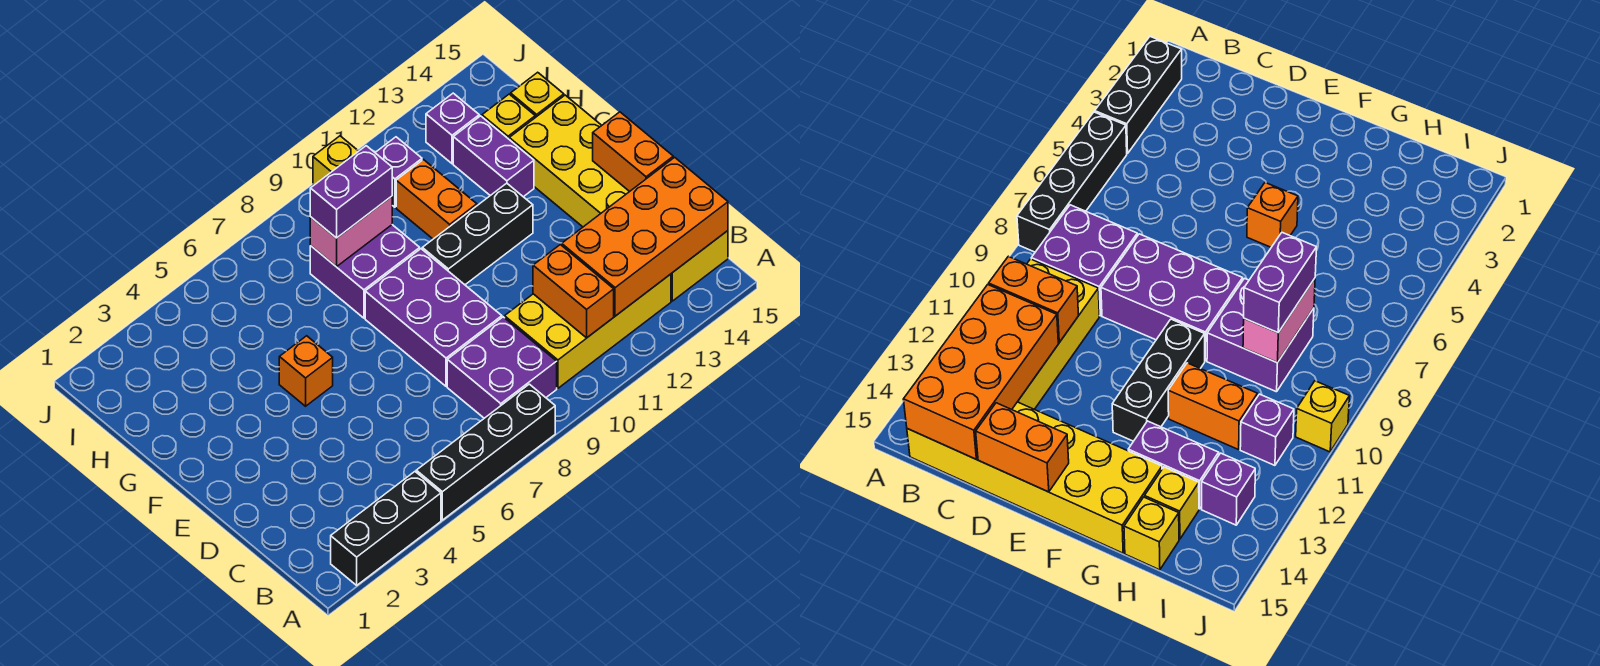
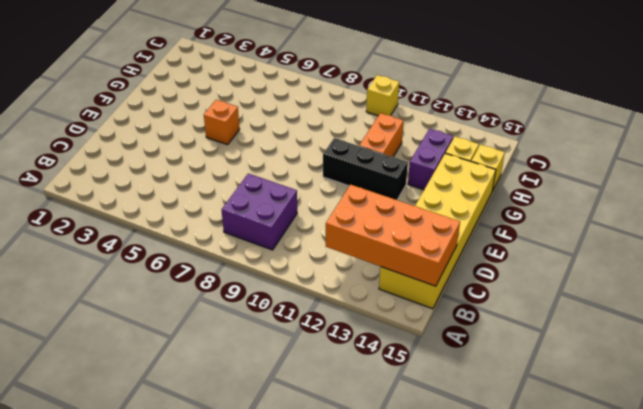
none -> black brick A2:A4 level 1
none -> black brick A5:A8 level 1
none -> yellow brick B10:C13 level 1

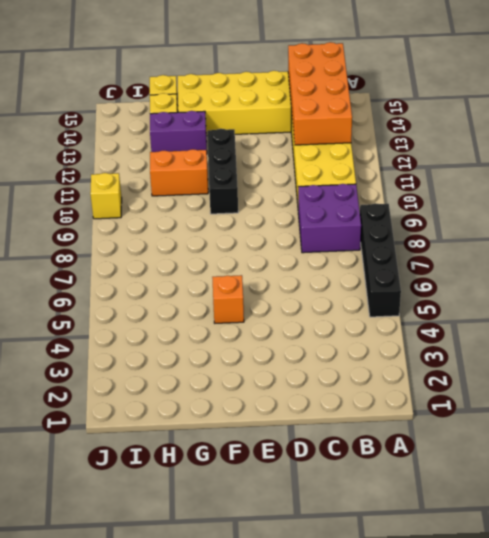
none -> black brick A2:A4 level 1
none -> purple brick D8:F9 level 1
none -> purple brick G8:H9 level 1

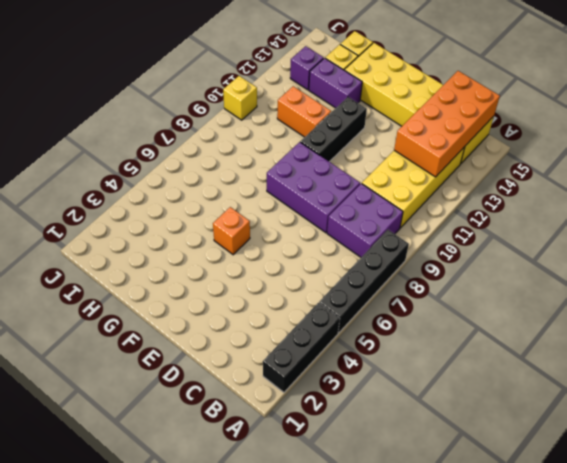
none -> purple brick G8:H9 level 1
none -> purple brick I11 level 1
none -> orange brick B11:C11 level 2

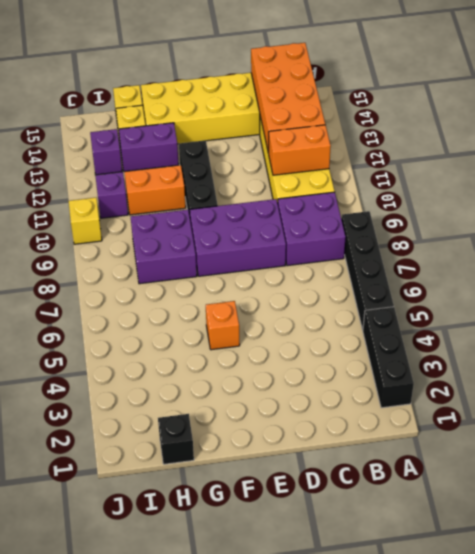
black brick H1 level 1 -> none
none -> orange brick D15:E15 level 2
none -> pink brick H8:H9 level 2
none -> purple brick H8:H9 level 3

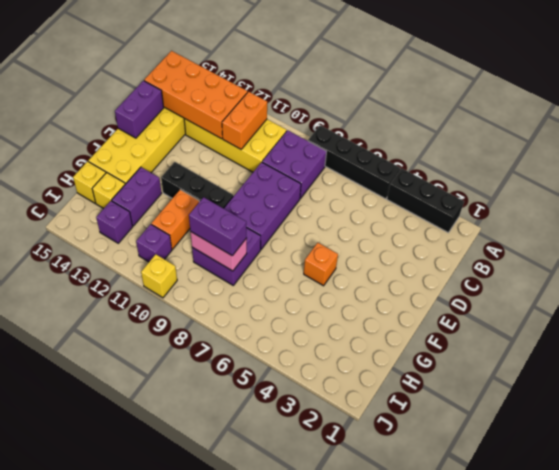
purple brick D15:E15 level 2 -> orange brick D15:E15 level 2

